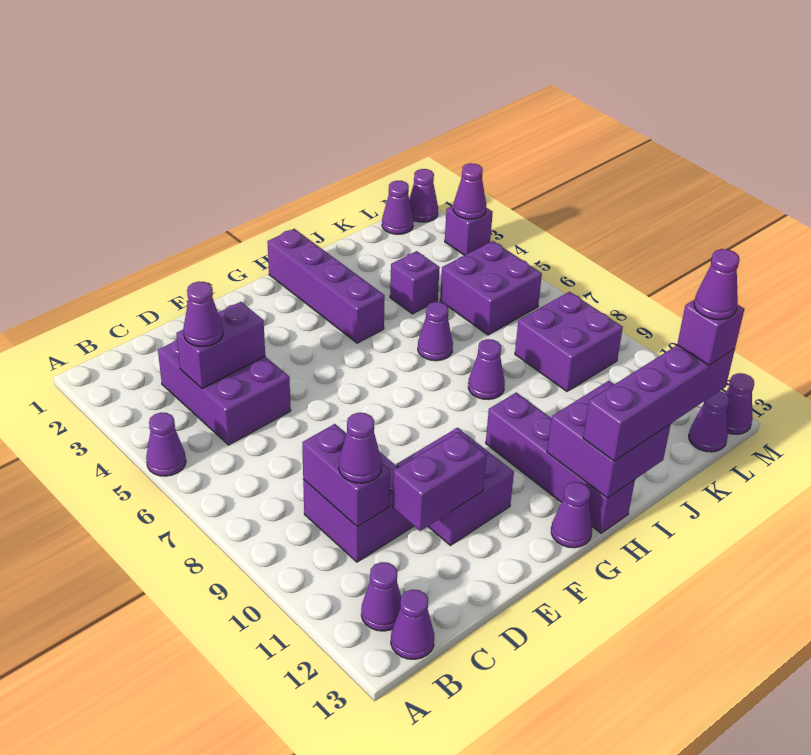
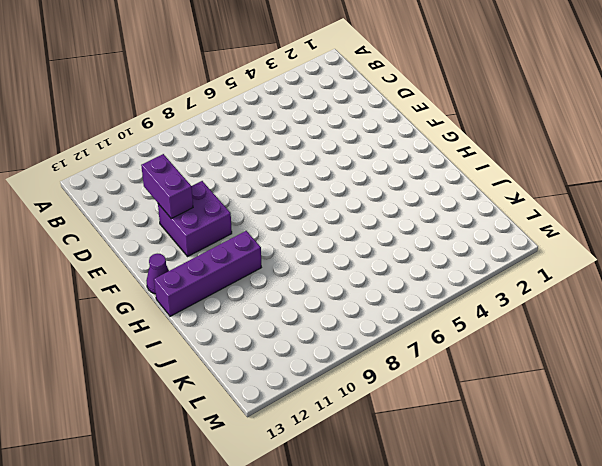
none -> purple cone A5 level 1
none -> purple cone B12 level 1
none -> purple cone B13 level 1

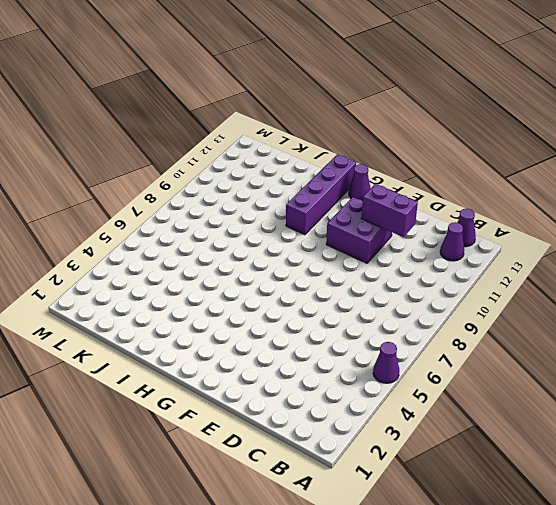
none -> purple brick C3:D5 level 1
none -> purple brick C9:D10 level 1
none -> purple brick H1:H4 level 1

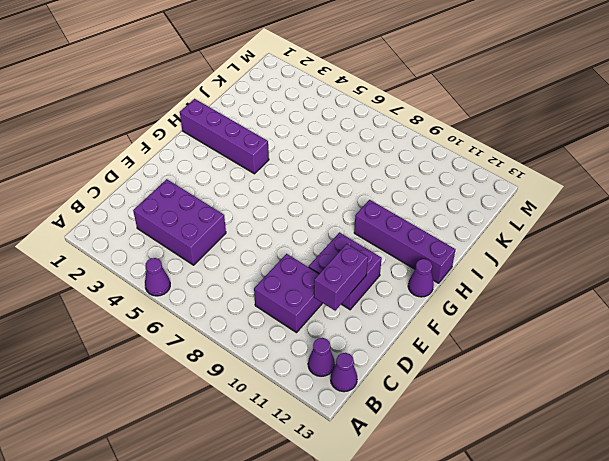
none -> purple cone I6 level 1
none -> purple cone I8 level 1
none -> purple brick J4 level 1

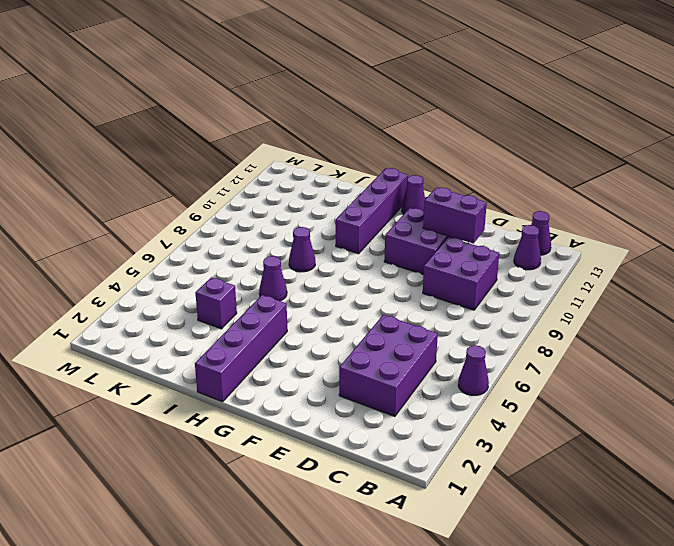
none -> purple brick K5:L6 level 1
none -> purple brick K8:L9 level 1
none -> purple cone L1 level 1

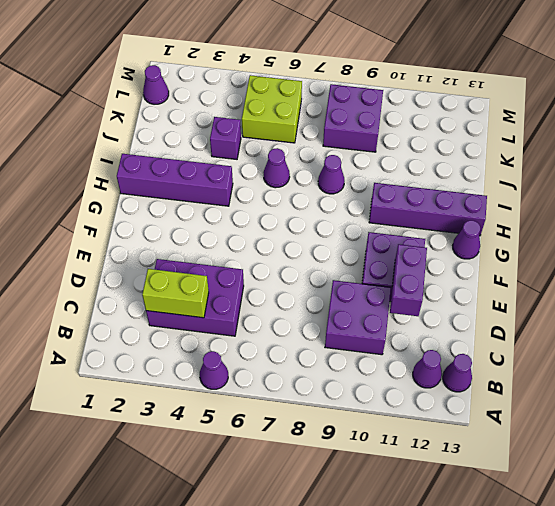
lime brick C3:C4 level 2 -> purple brick C4:D4 level 2
lime brick K5:L6 level 1 -> purple brick K5:L6 level 1
none -> purple cone L13 level 1
none -> purple cone M1 level 1
none -> purple brick M3 level 1

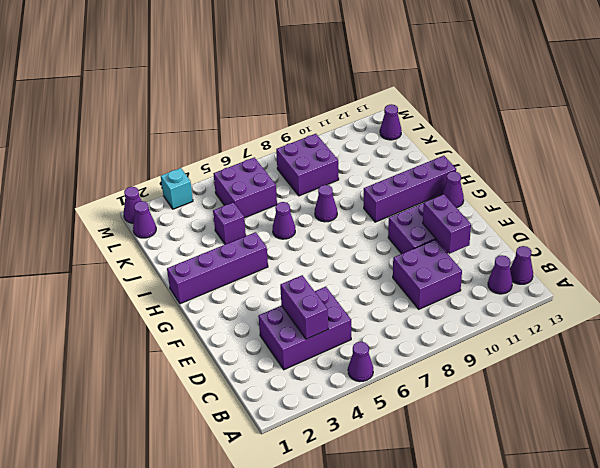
cyan brick M3 level 1 -> purple brick M3 level 1
none -> purple cone M13 level 1
none -> purple brick C9:C10 level 2
none -> purple brick H12:I13 level 2

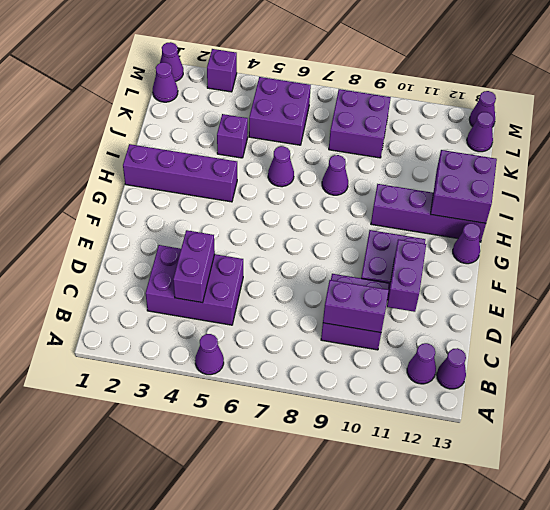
none -> purple cone M3 level 2
none -> purple cone C4 level 3
none -> purple cone C10 level 3

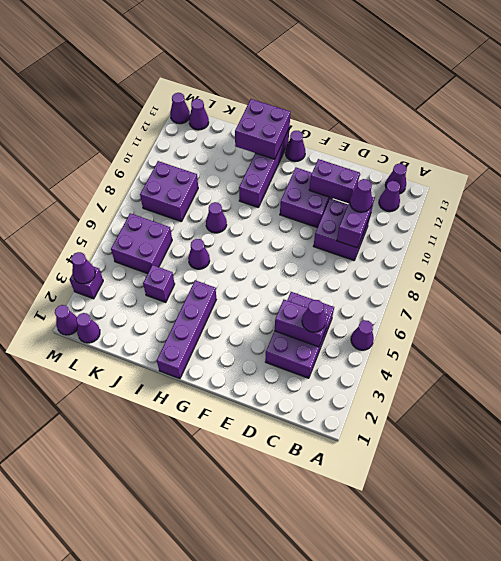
none -> purple brick H13:K13 level 3
none -> purple brick K13 level 4
none -> purple cone K13 level 5

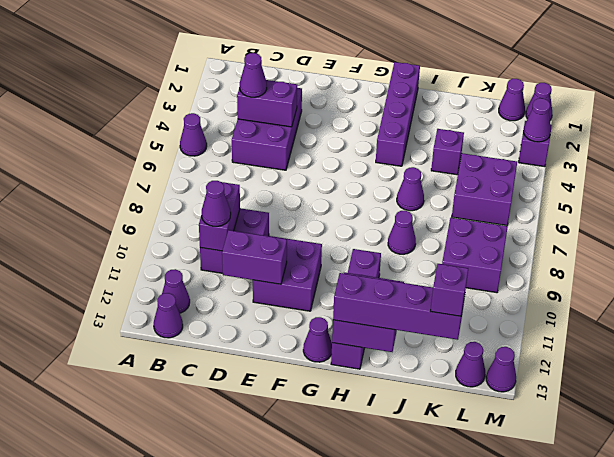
none -> purple cone K13 level 5

